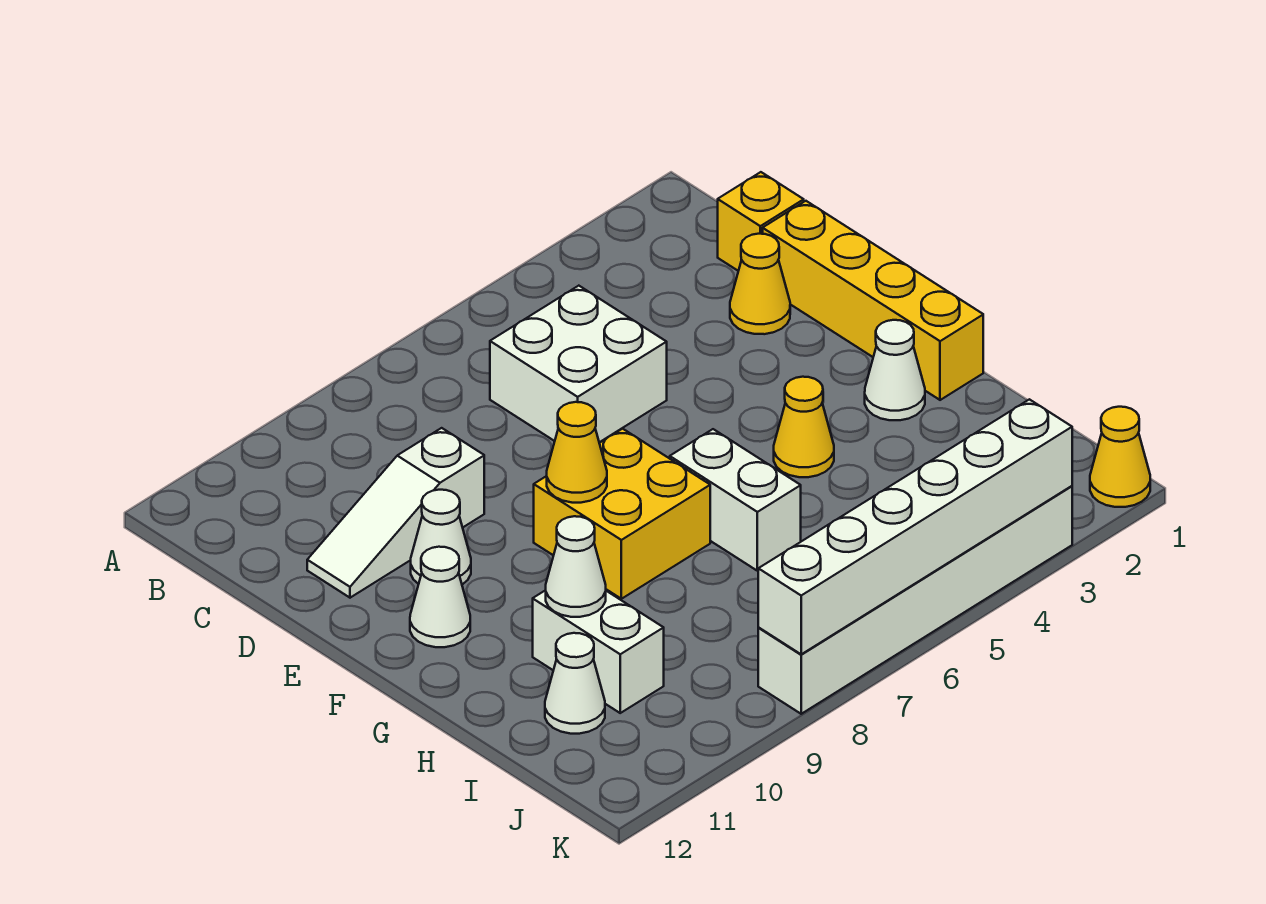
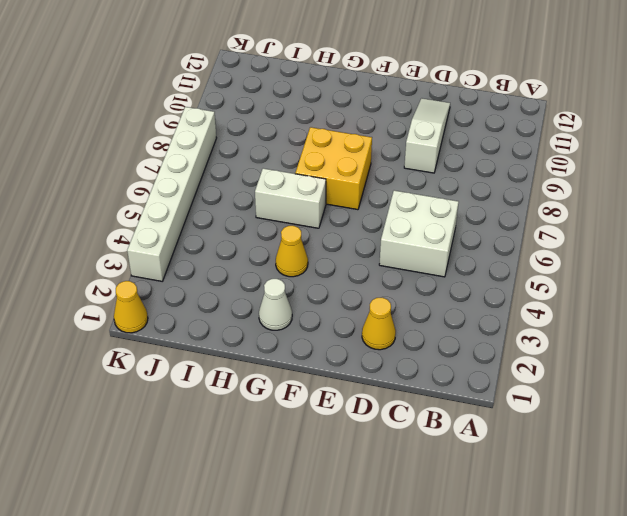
none -> yellow brick C1 level 1
none -> yellow brick D1:G1 level 1
none -> white cone E10 level 1

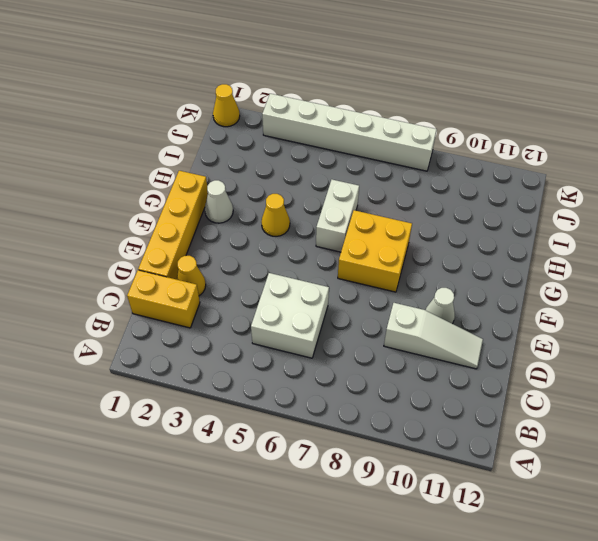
yellow brick C1:C2 level 1 -> yellow brick C1 level 1
none -> white cone F11 level 1
none -> white brick H10:I10 level 1
none -> white cone I11 level 1

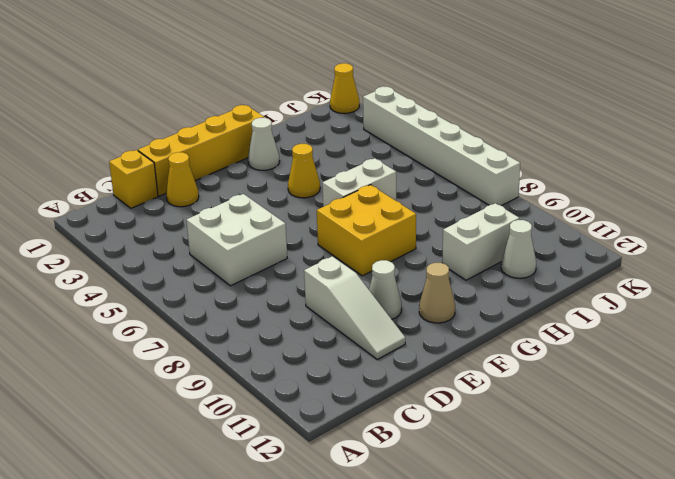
tan cone F11 level 1 -> white cone F11 level 1
none -> yellow cone F8 level 2
none -> white cone H10 level 2
none -> white brick K3:K8 level 2

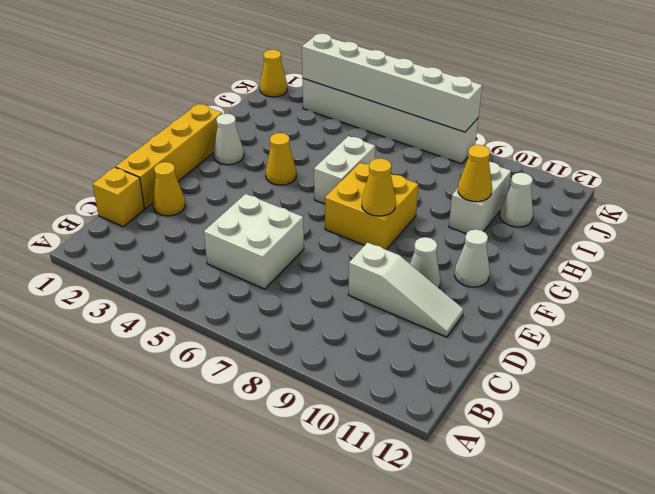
yellow cone H10 level 2 -> white cone H10 level 2

